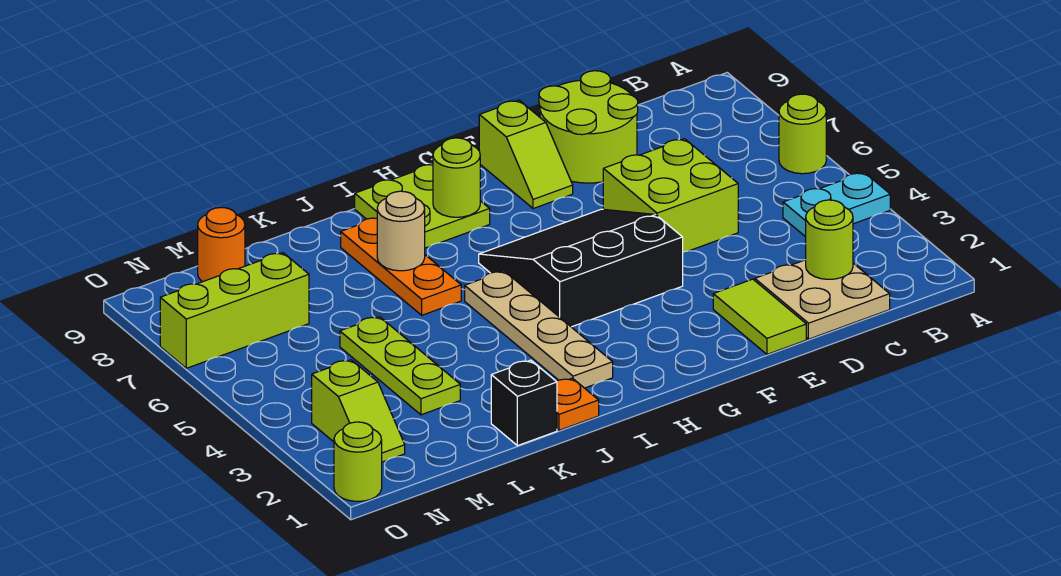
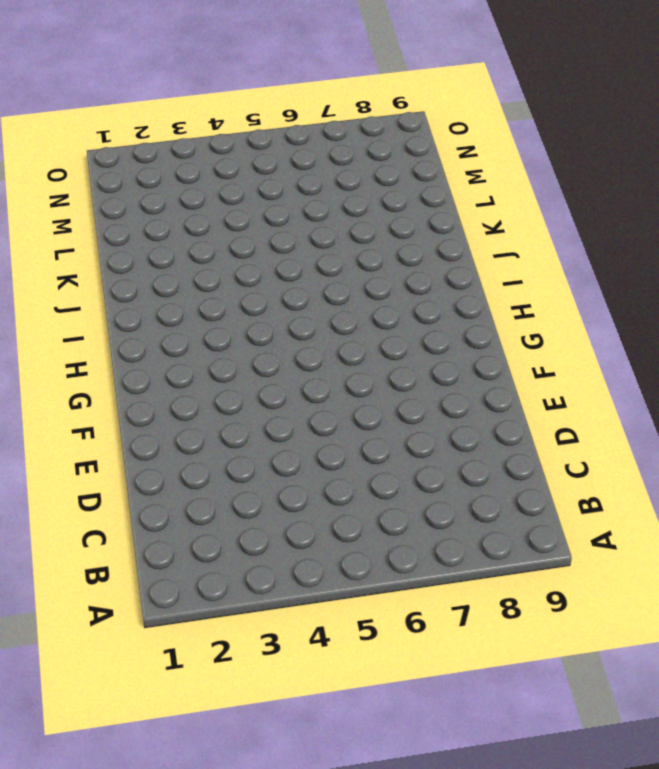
none -> cyan plate A4:B4 level 1
none -> lime round brick A6 level 1
none -> tan plate C1:D2 level 1

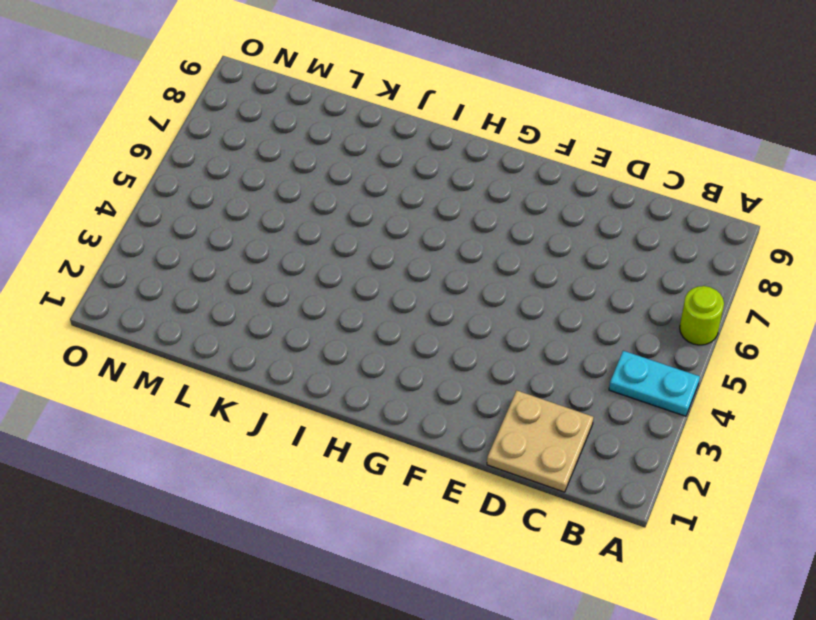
none -> lime brick D5:E6 level 1
none -> lime round brick D8:E9 level 1
none -> lime tile E1:E2 level 1

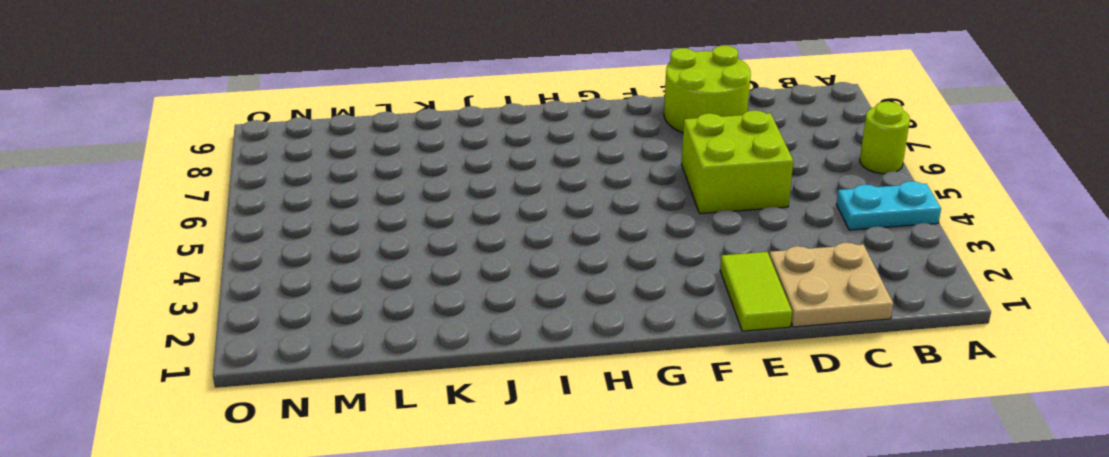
none -> black slope F4:H6 level 1 top 4
none -> lime slope F8:F9 level 1 top 9
none -> lime plate H8:I9 level 1

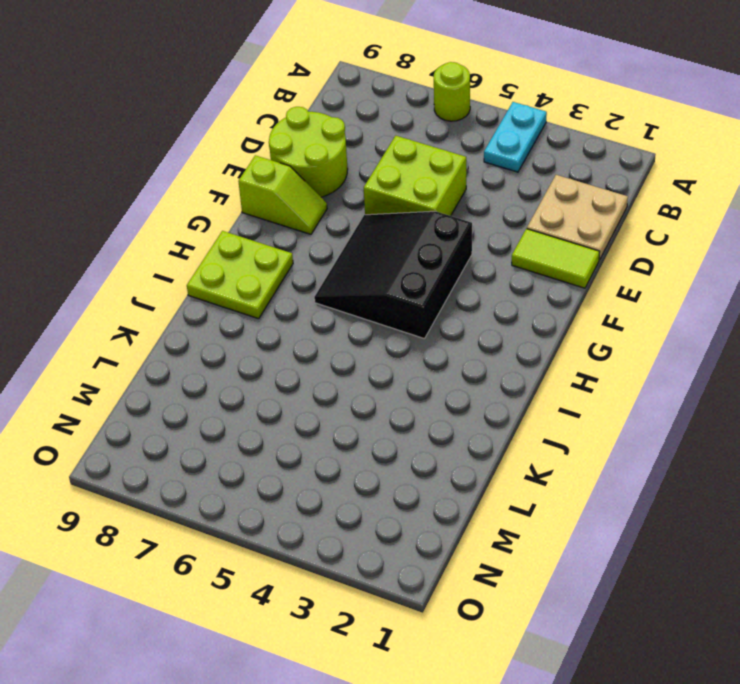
none -> tan plate I2:I5 level 1
none -> orange plate J1 level 1
none -> orange plate J6:J8 level 1

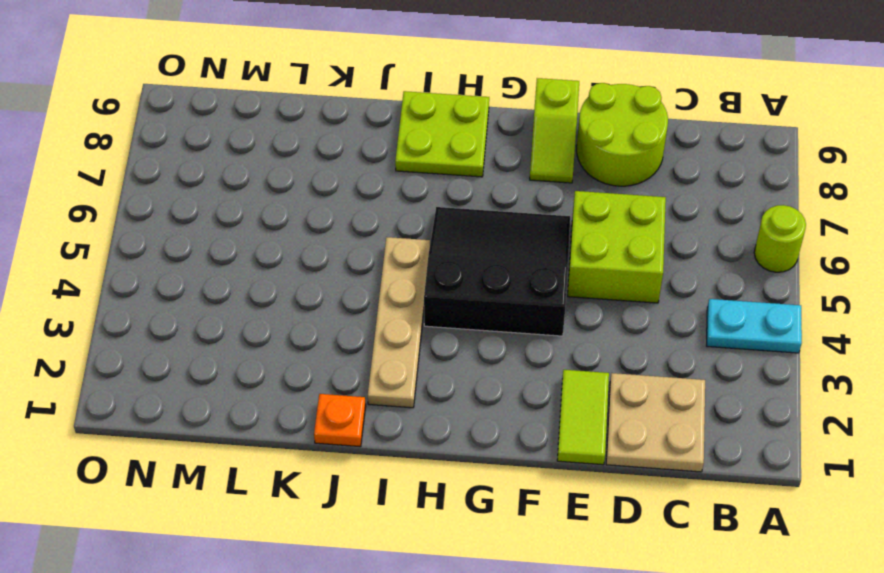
none -> orange plate J6:J8 level 1
none -> black brick K1 level 1
none -> lime plate L3:L5 level 1

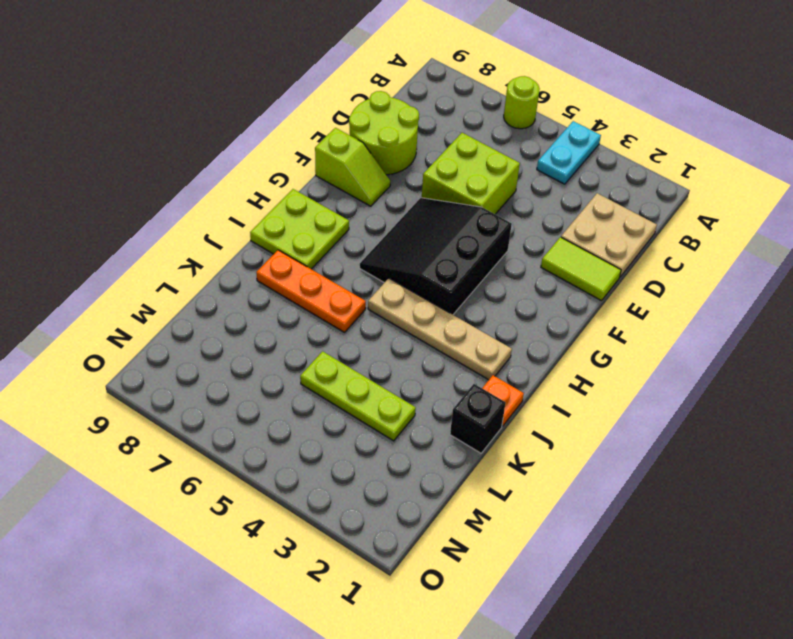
none -> lime brick M7:O7 level 1
none -> orange round brick M9 level 1
none -> lime slope N2:N3 level 1 top 3

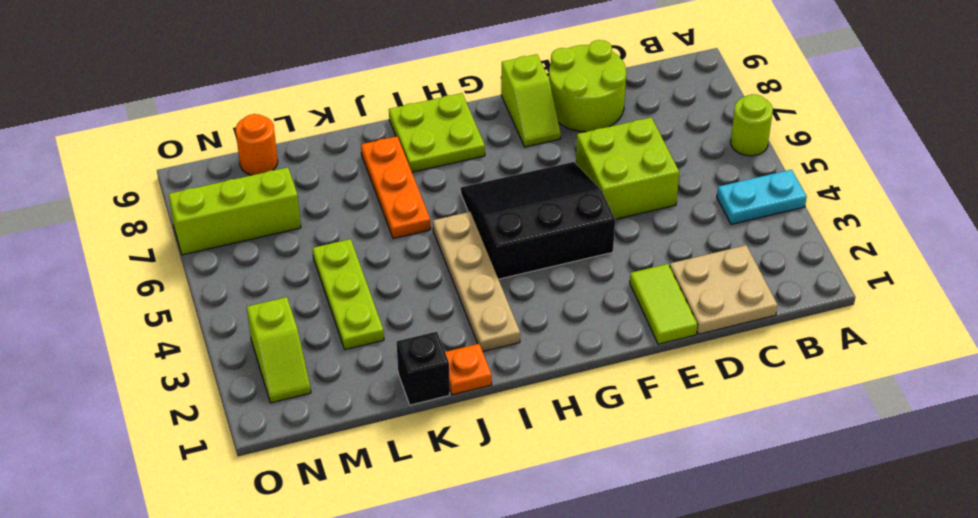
none -> lime round brick O1 level 1
none -> lime round brick C2 level 2
none -> lime round brick H8 level 2

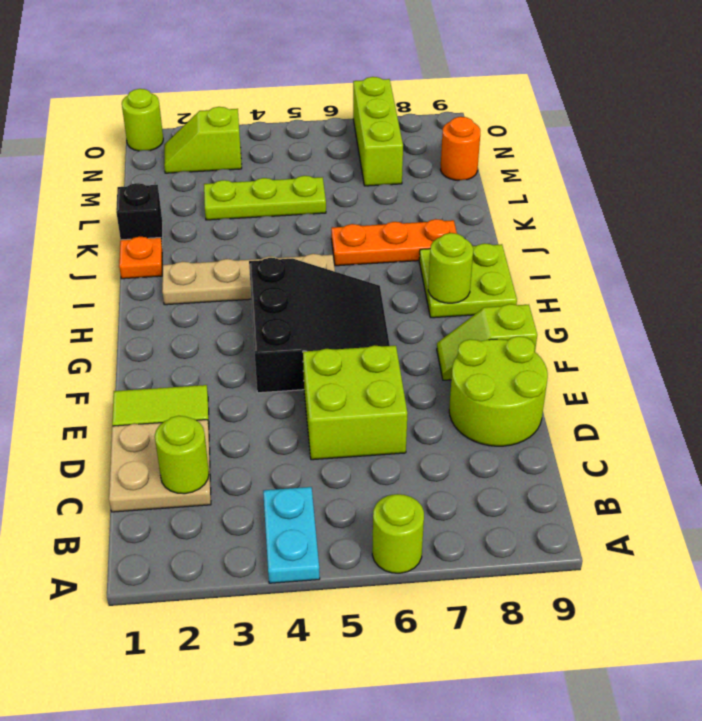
none -> tan round brick J7 level 2

